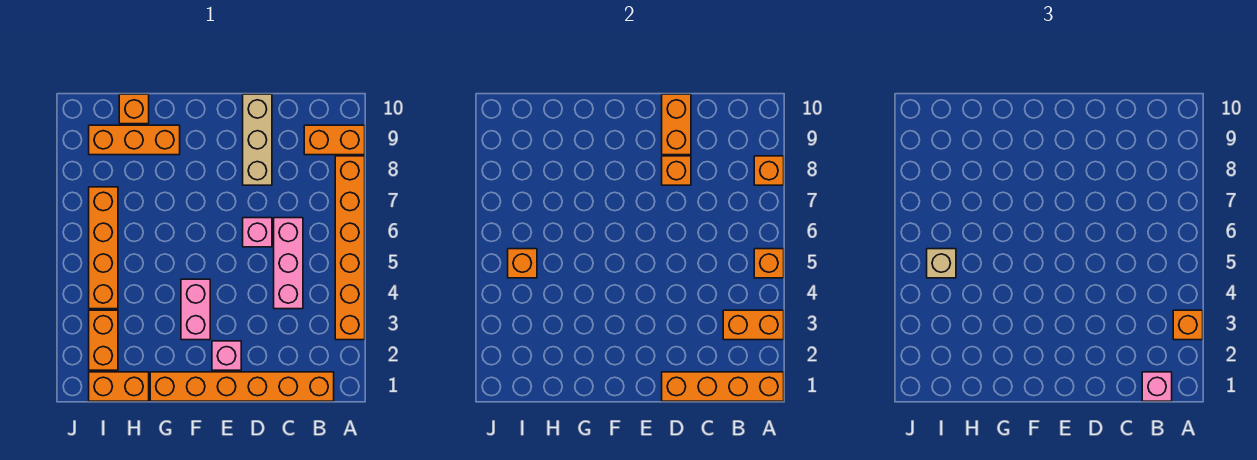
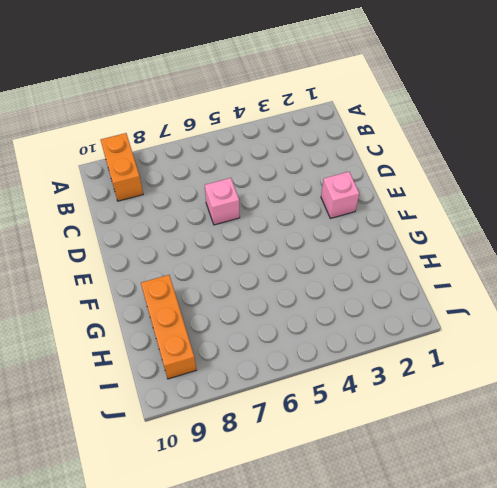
none -> orange brick A3:A8 level 1
none -> orange brick B1:G1 level 1
none -> pink brick C4:C6 level 1

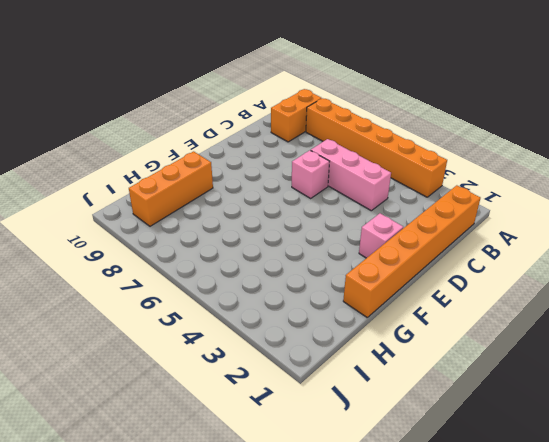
none -> tan brick D8:D10 level 1
none -> pink brick F3:F4 level 1
none -> orange brick H1:I1 level 1

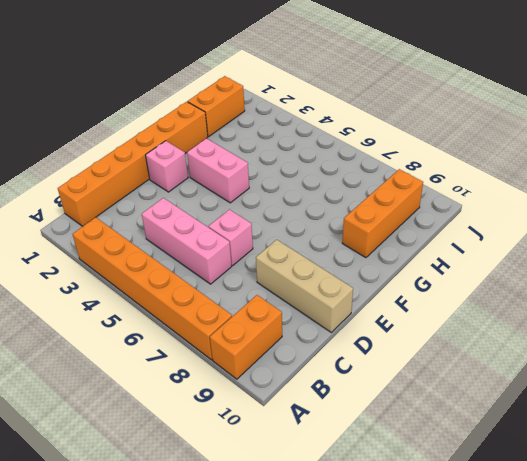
none -> orange brick H10 level 1
none -> orange brick I2:I3 level 1
none -> orange brick I4:I7 level 1

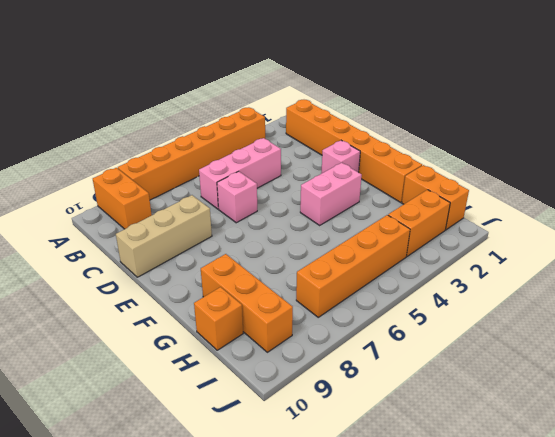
none -> orange brick A1:D1 level 2
none -> orange brick A3:B3 level 2
none -> orange brick A5 level 2

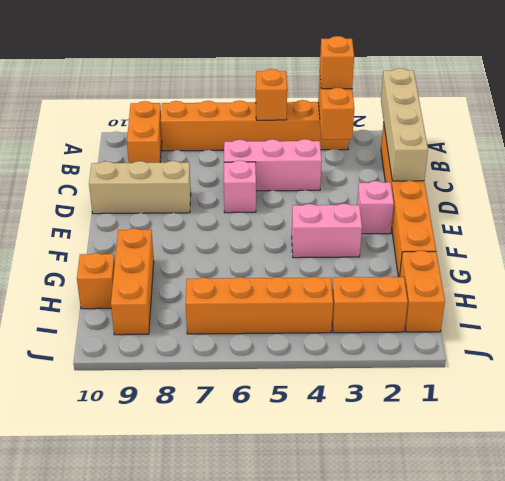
tan brick A1:D1 level 2 -> orange brick A1:D1 level 2
none -> orange brick A8 level 2
none -> orange brick D8 level 2
none -> orange brick D9:D10 level 2

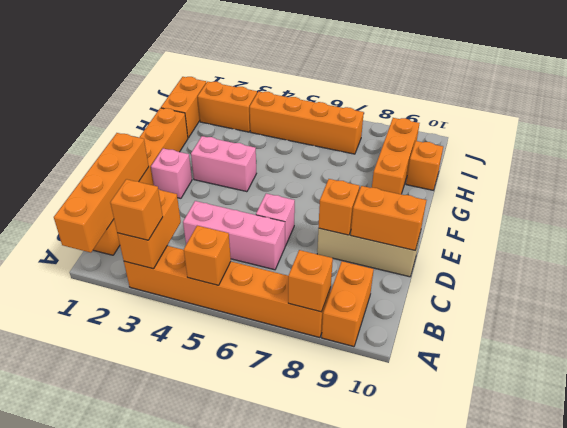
none -> orange brick I5 level 2
none -> pink brick B1 level 3
none -> tan brick I5 level 3

